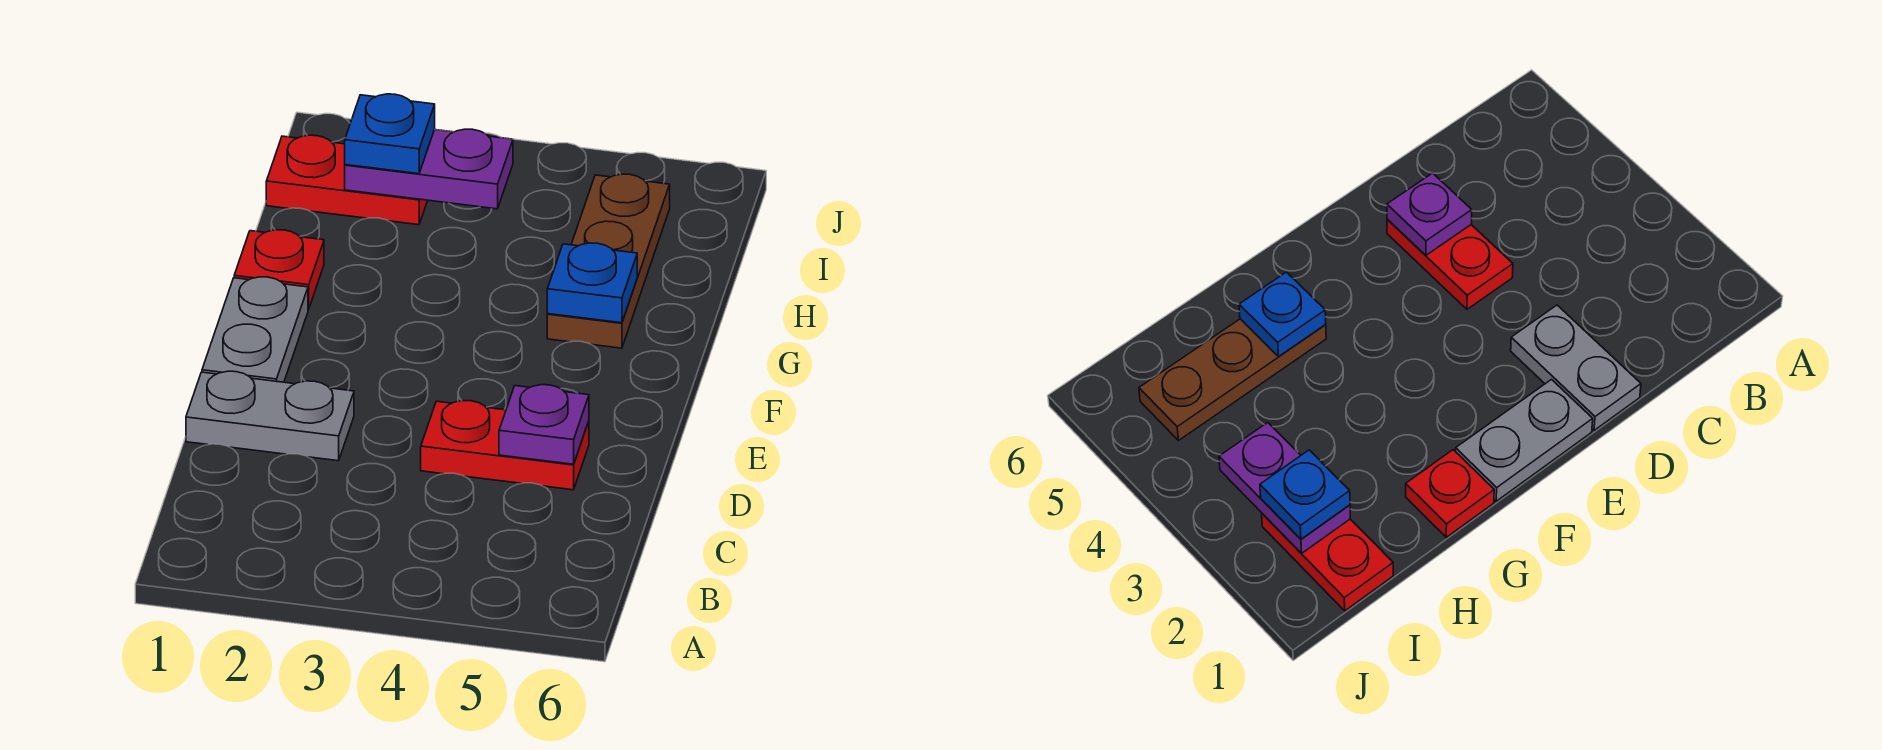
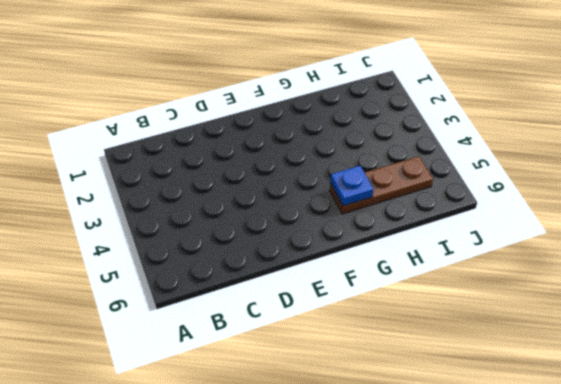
none -> grey plate D1:D2 level 1
none -> red plate D4:D5 level 1

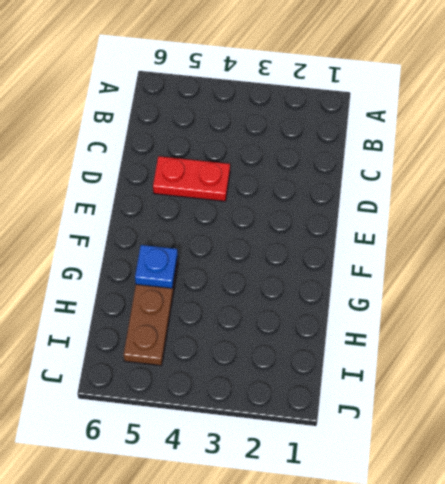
none -> grey plate D1:D2 level 1
none -> grey plate E1:F1 level 1

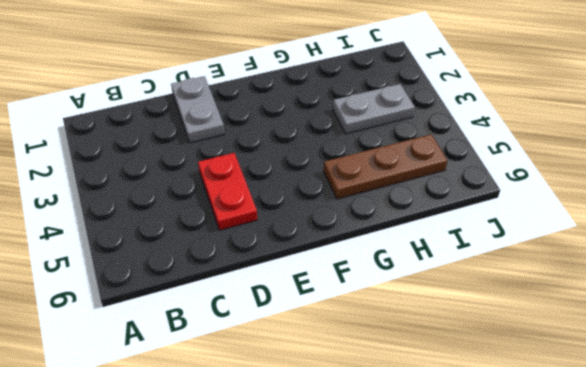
grey plate H3:I3 level 1 -> grey plate E1:F1 level 1
none -> red plate G1 level 1
none -> red plate I1:I2 level 1

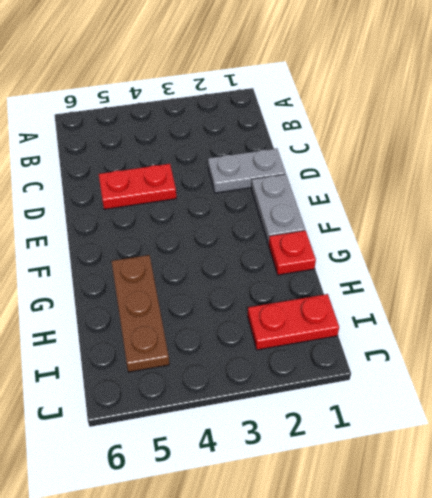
none -> purple plate D5 level 2
none -> blue plate G5 level 2

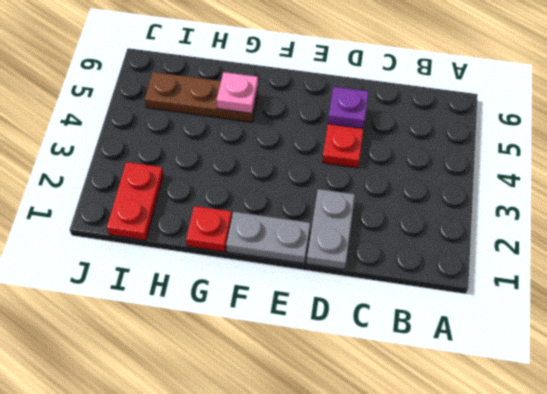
pink plate G5 level 2 -> blue plate G5 level 2
none -> purple plate I2:I3 level 2
none -> blue plate I2 level 3

